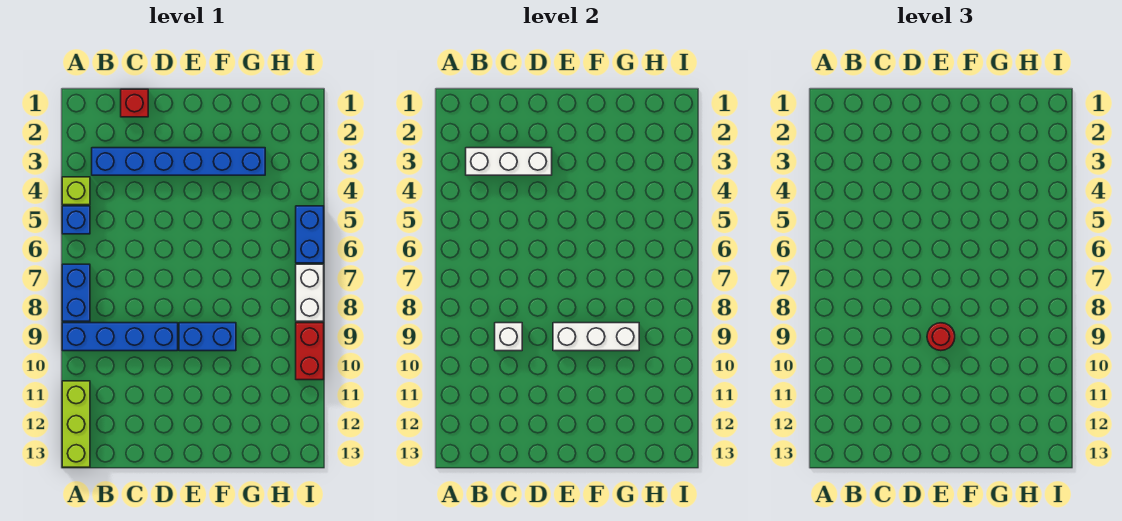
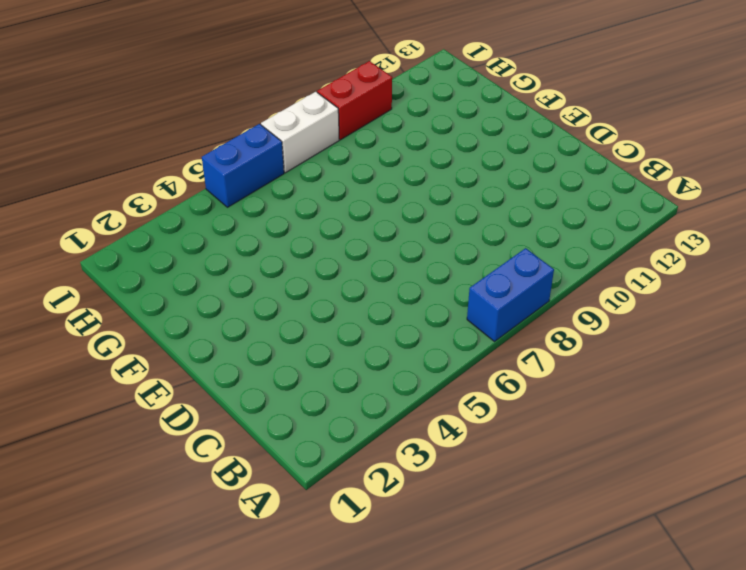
none -> lime brick A4 level 1
none -> blue brick A5 level 1
none -> blue brick A9:D9 level 1

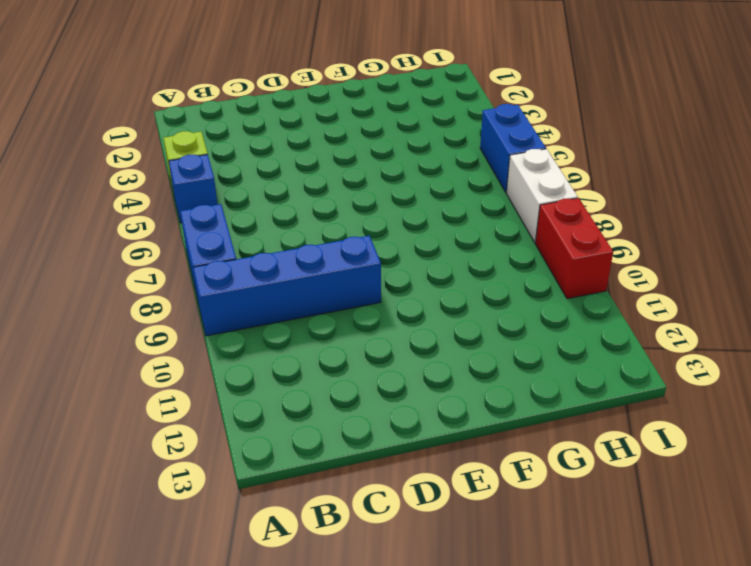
none -> lime brick A11:A13 level 1
none -> blue brick B3:G3 level 1
none -> red brick C1 level 1

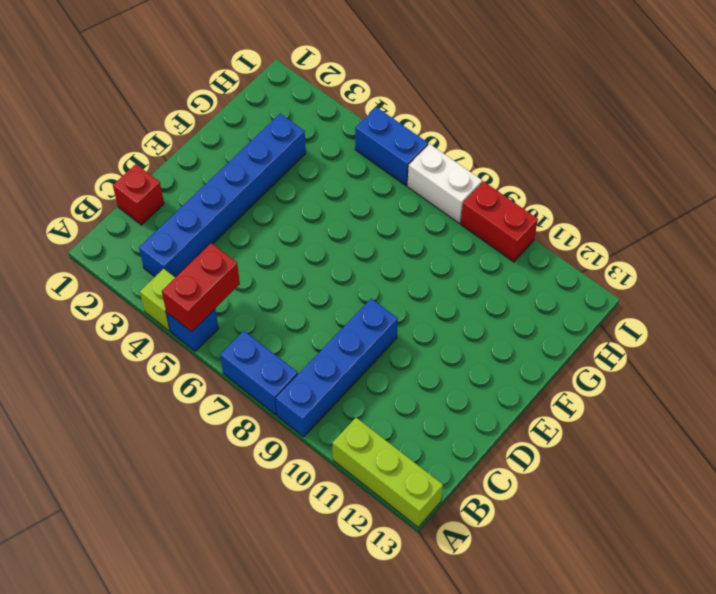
red brick A5:B5 level 2 -> none
none -> blue brick E9:F9 level 1
none -> white brick B3:D3 level 2
none -> white brick C9 level 2

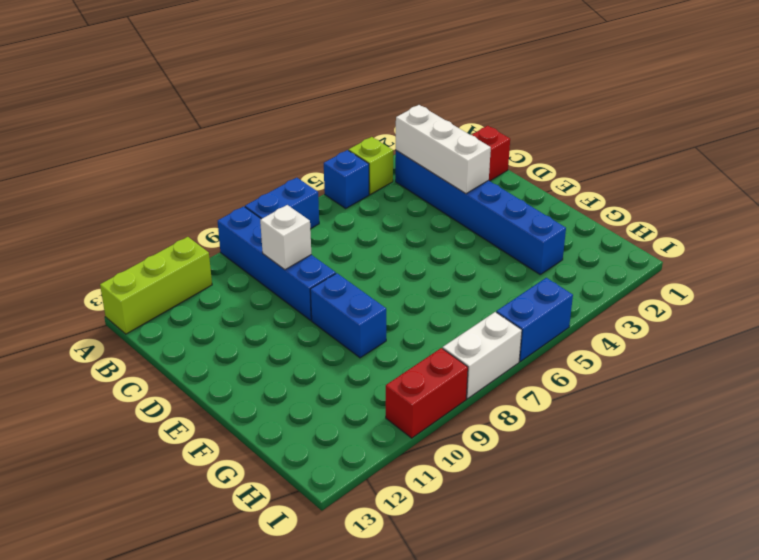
none -> white brick E9:G9 level 2
none -> red round brick E9 level 3

